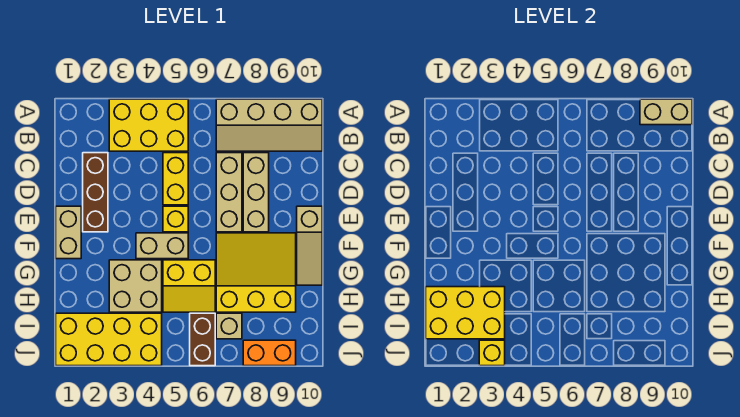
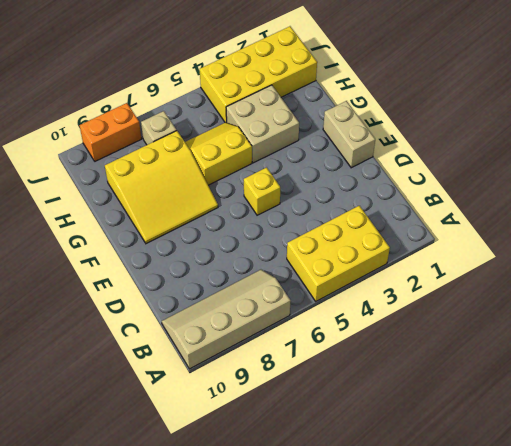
none -> brown brick C2:E2 level 1
none -> yellow brick C5:D5 level 1
none -> tan brick C7:E7 level 1

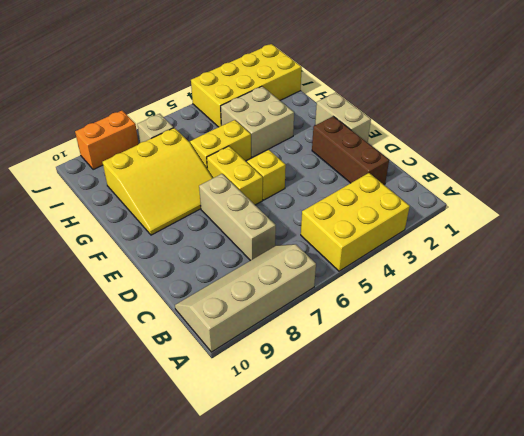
yellow brick E6:F6 level 1 -> yellow brick C5:D5 level 1
none -> tan brick C8:E8 level 1
none -> tan slope E10:G10 level 1 top E
none -> tan brick F4:F5 level 1

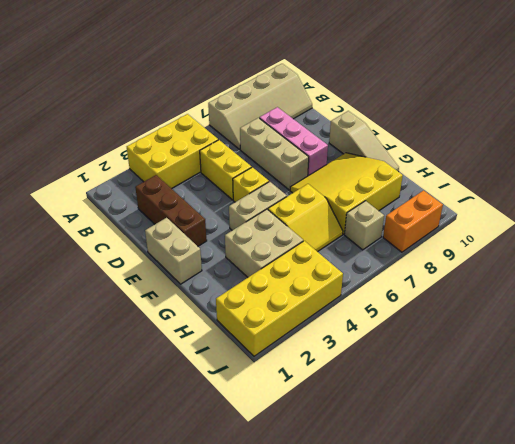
pink brick C8:E8 level 1 -> tan brick C8:E8 level 1
none -> brown brick I6:J6 level 1
none -> tan brick A9:A10 level 2
none -> yellow brick H1:I3 level 2

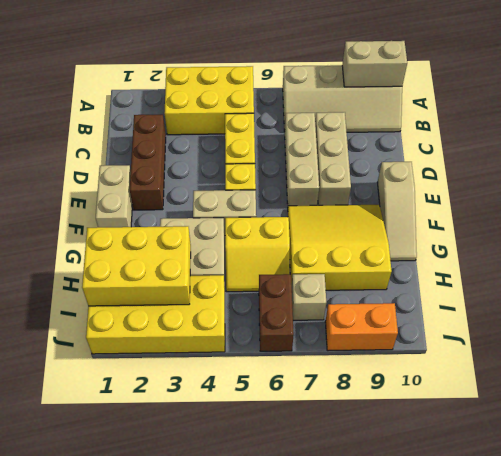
none -> yellow brick J3 level 2

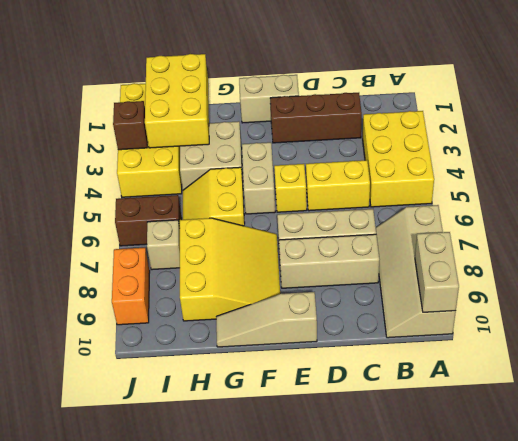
brown brick J3 level 2 -> yellow brick J3 level 2

